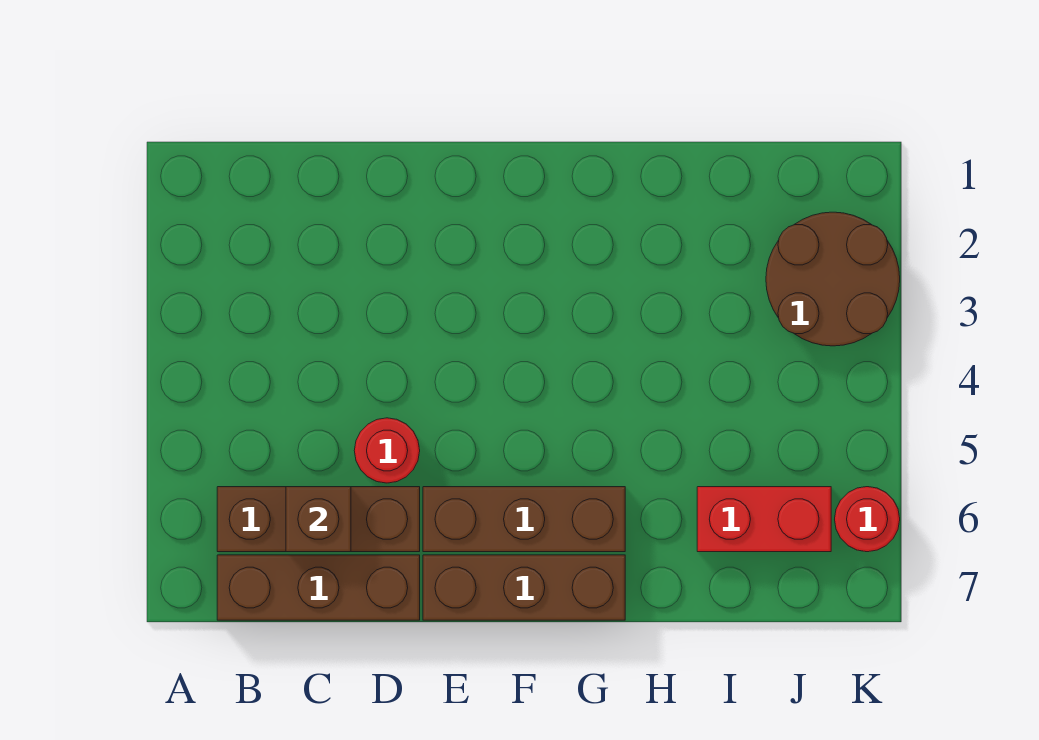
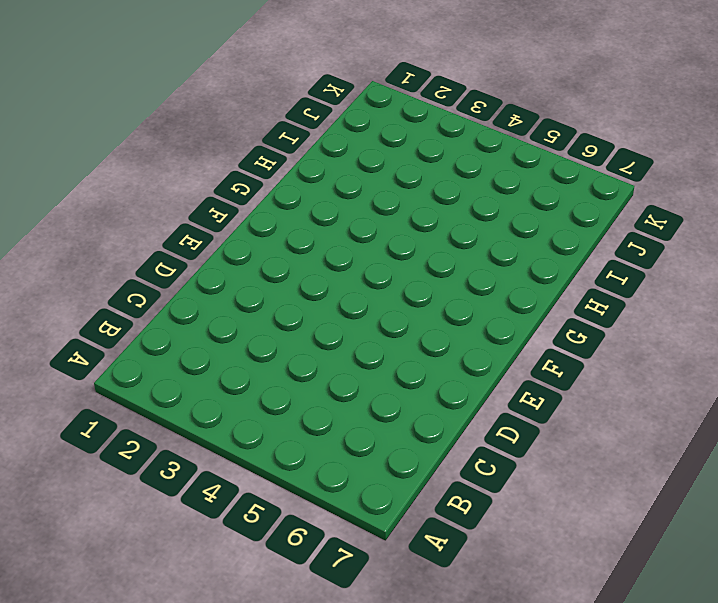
none -> brown brick B6:D6 level 1
none -> brown brick B7:D7 level 1

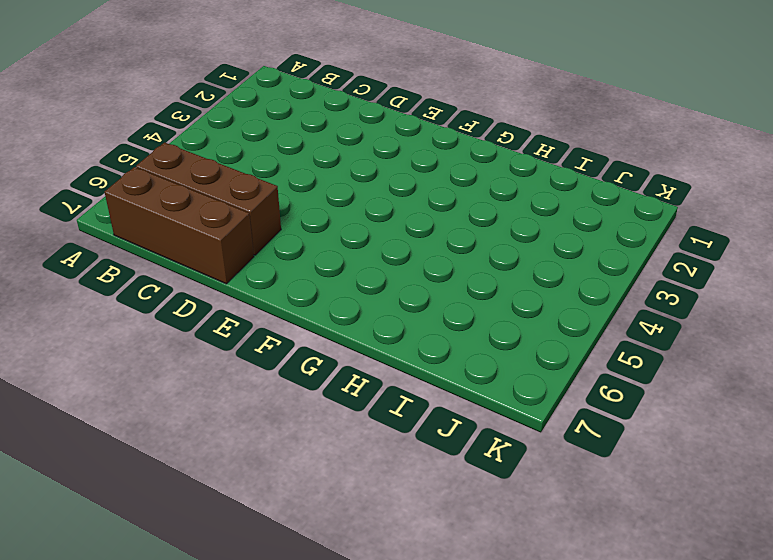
none -> red round brick D5 level 1
none -> brown brick E6:G6 level 1

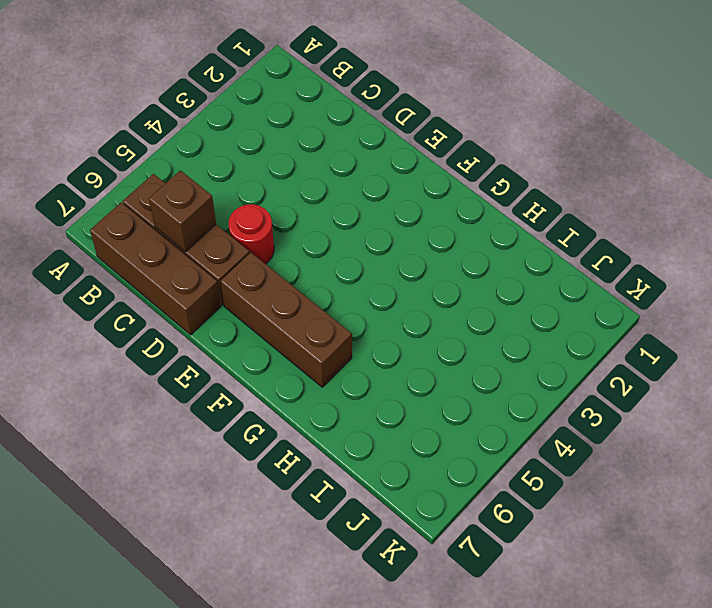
none -> brown brick E7:G7 level 1
none -> red brick I6:J6 level 1

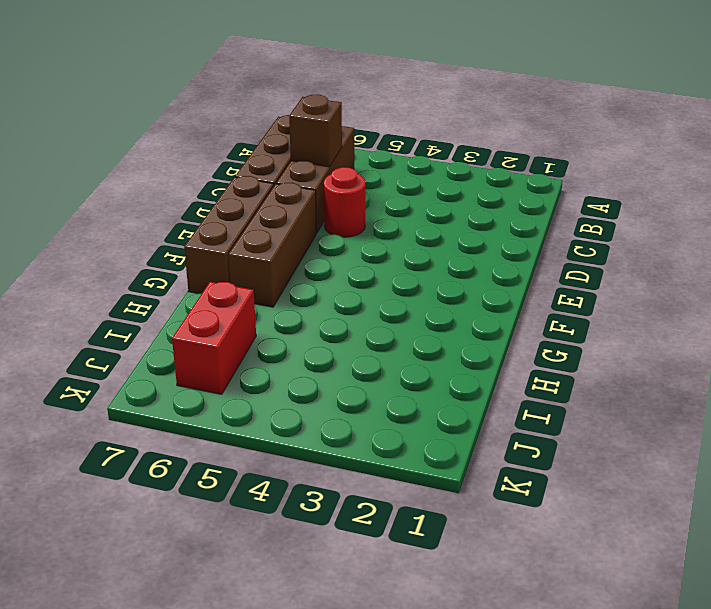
none -> brown round brick J2:K3 level 1
none -> red round brick K6 level 1

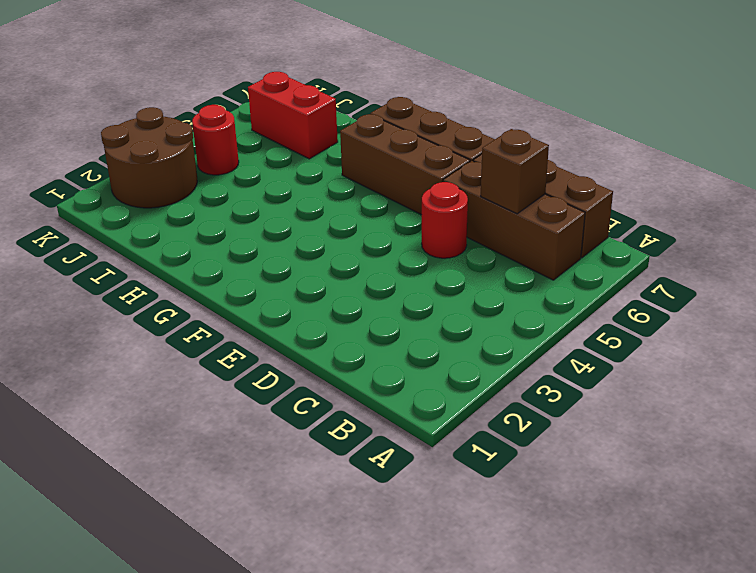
red round brick J4 level 1 -> red round brick K6 level 1

